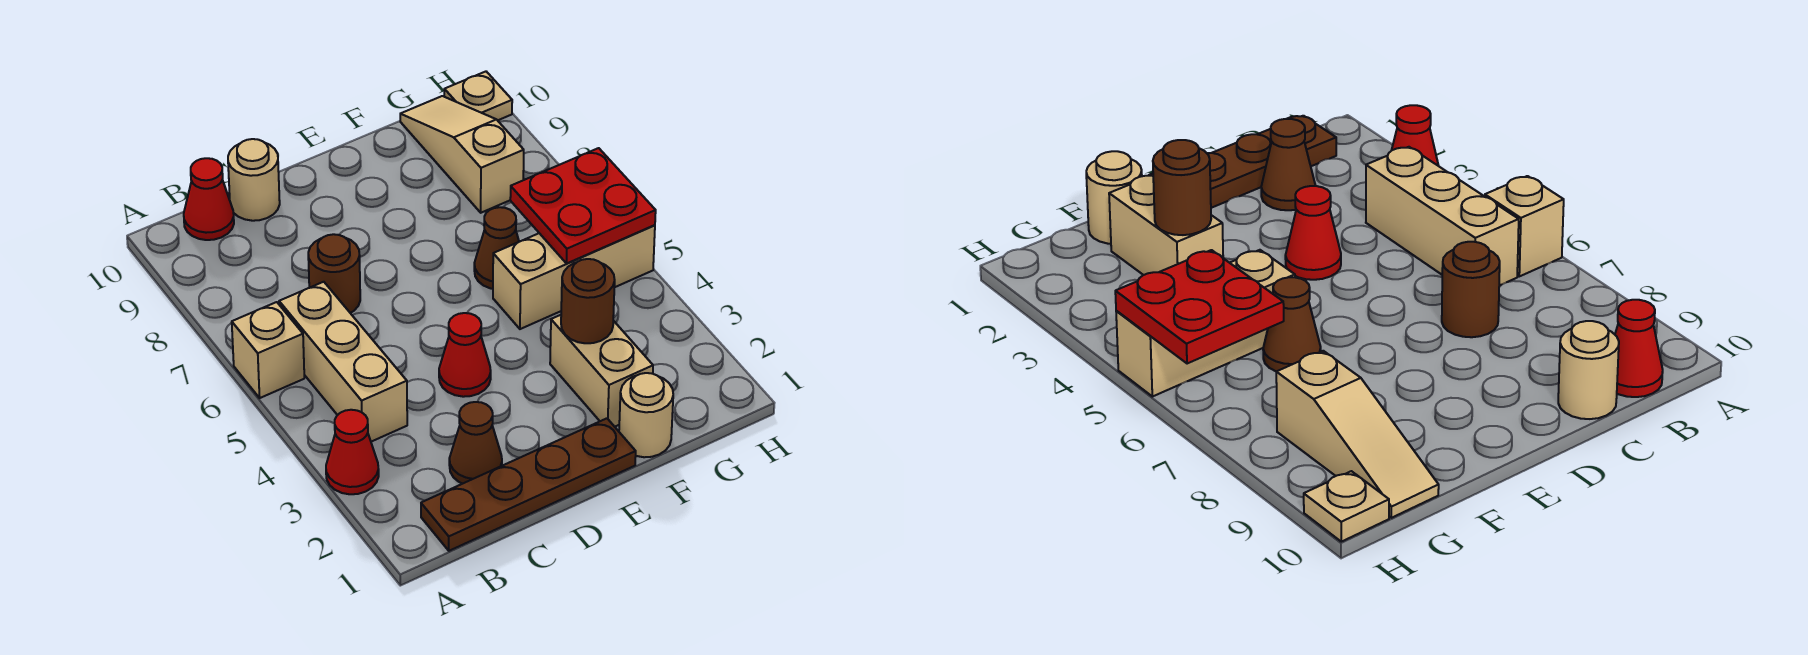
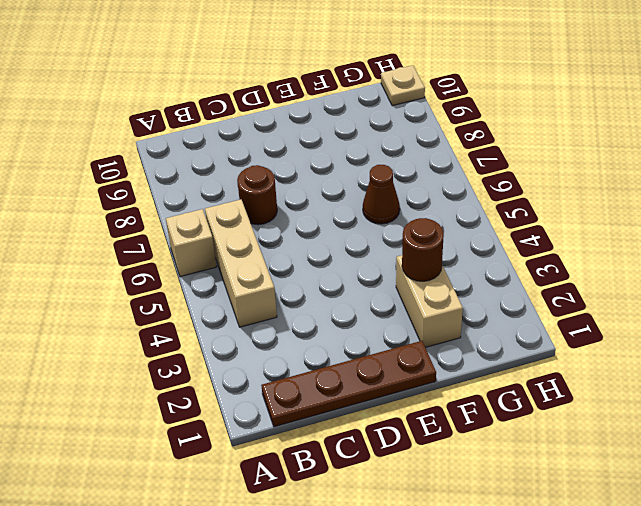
none -> red cone A3 level 1
none -> red cone B10 level 1
none -> brown cone C2 level 1

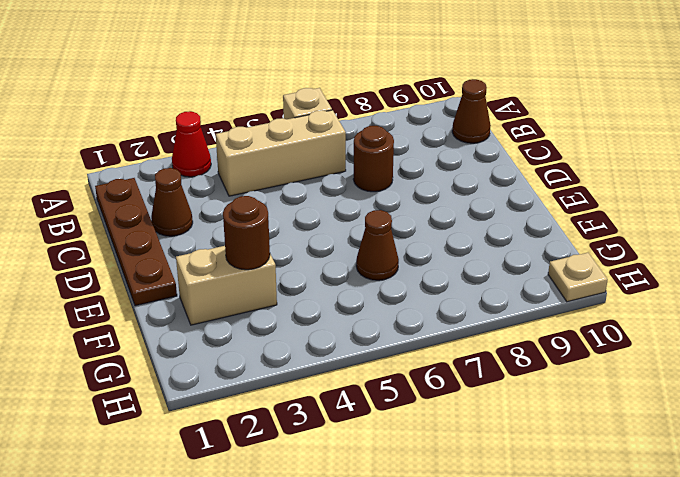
brown cone B10 level 1 -> red cone B10 level 1
none -> tan round brick C10 level 1
none -> red cone D4 level 1
none -> tan round brick F1 level 1

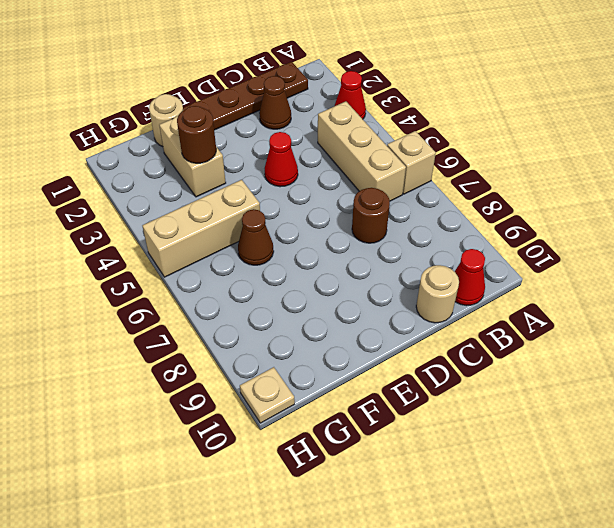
none -> tan slope G8:G10 level 1 top 8
none -> red plate G5:H6 level 2

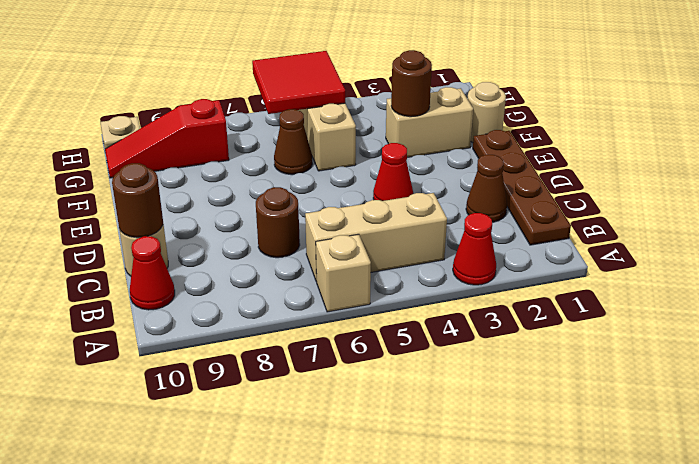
brown round brick C10 level 2 -> none
red tile G5:H6 level 2 -> red plate G5:H6 level 2
red slope G8:G10 level 1 top 8 -> tan slope G8:G10 level 1 top 8

